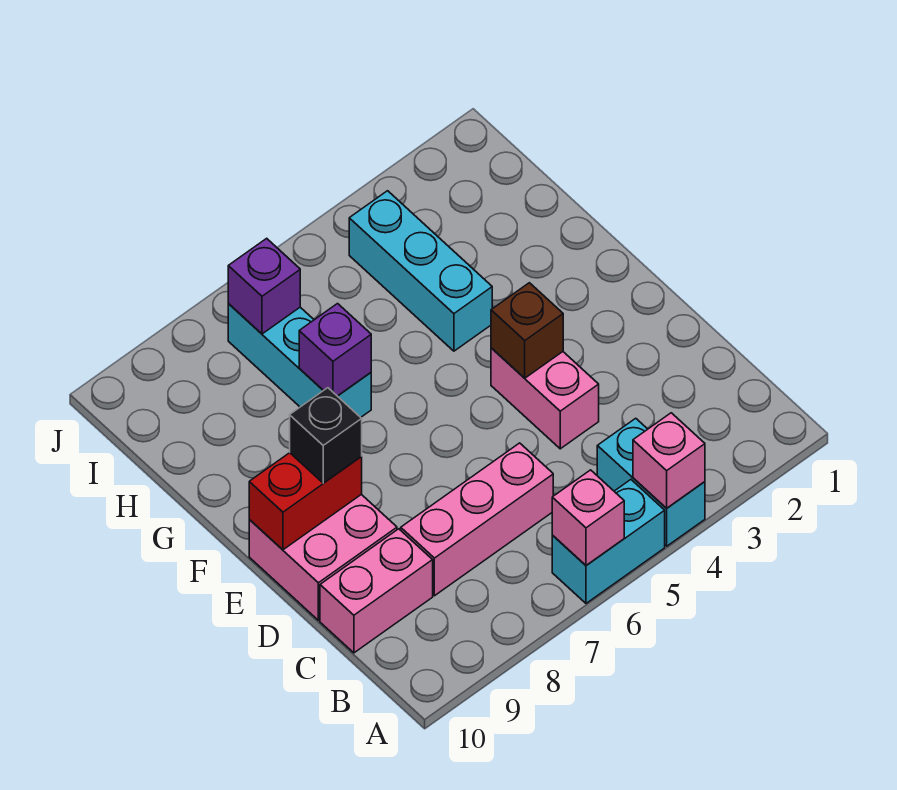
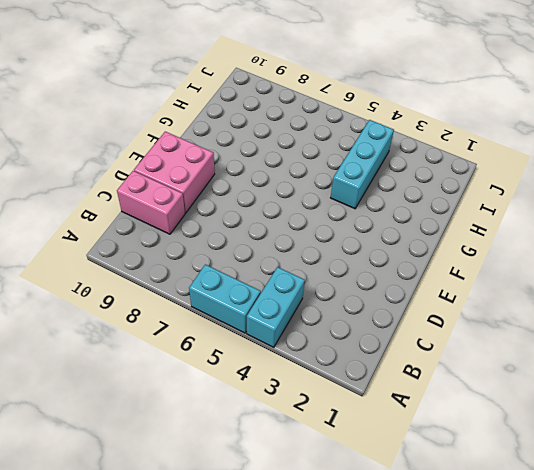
none -> pink brick C6:C8 level 1
none -> pink brick D4:E4 level 1
none -> cyan brick G7:I7 level 1

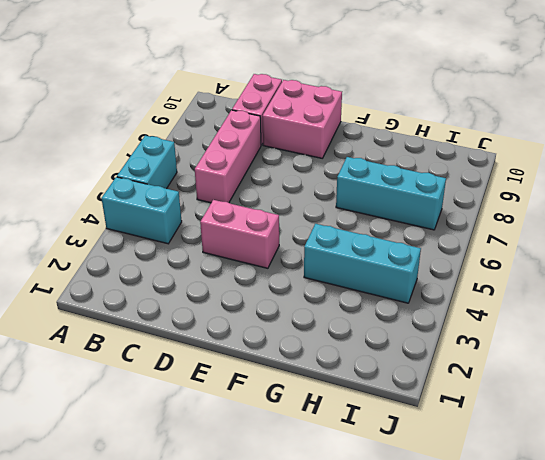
none -> pink brick A4 level 2
none -> pink brick A6 level 2
none -> brown brick E4 level 2

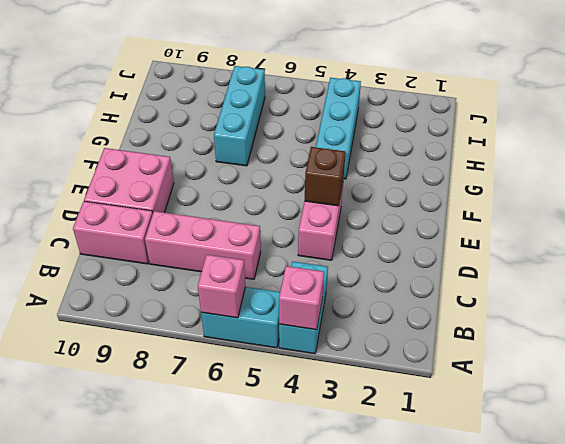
none -> red brick E9:E10 level 2
none -> purple brick G7 level 2
none -> purple brick I7 level 2

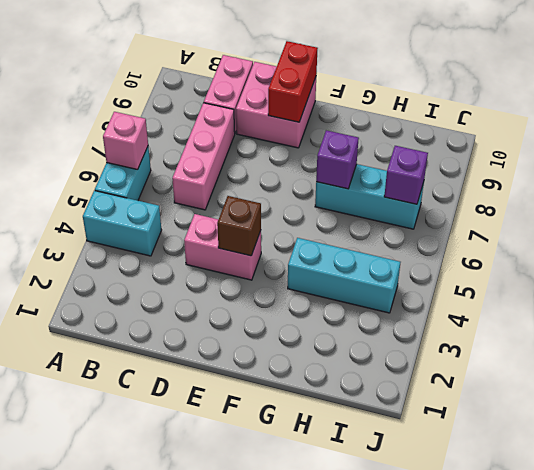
none -> pink brick A4 level 2
none -> black brick E9 level 3

